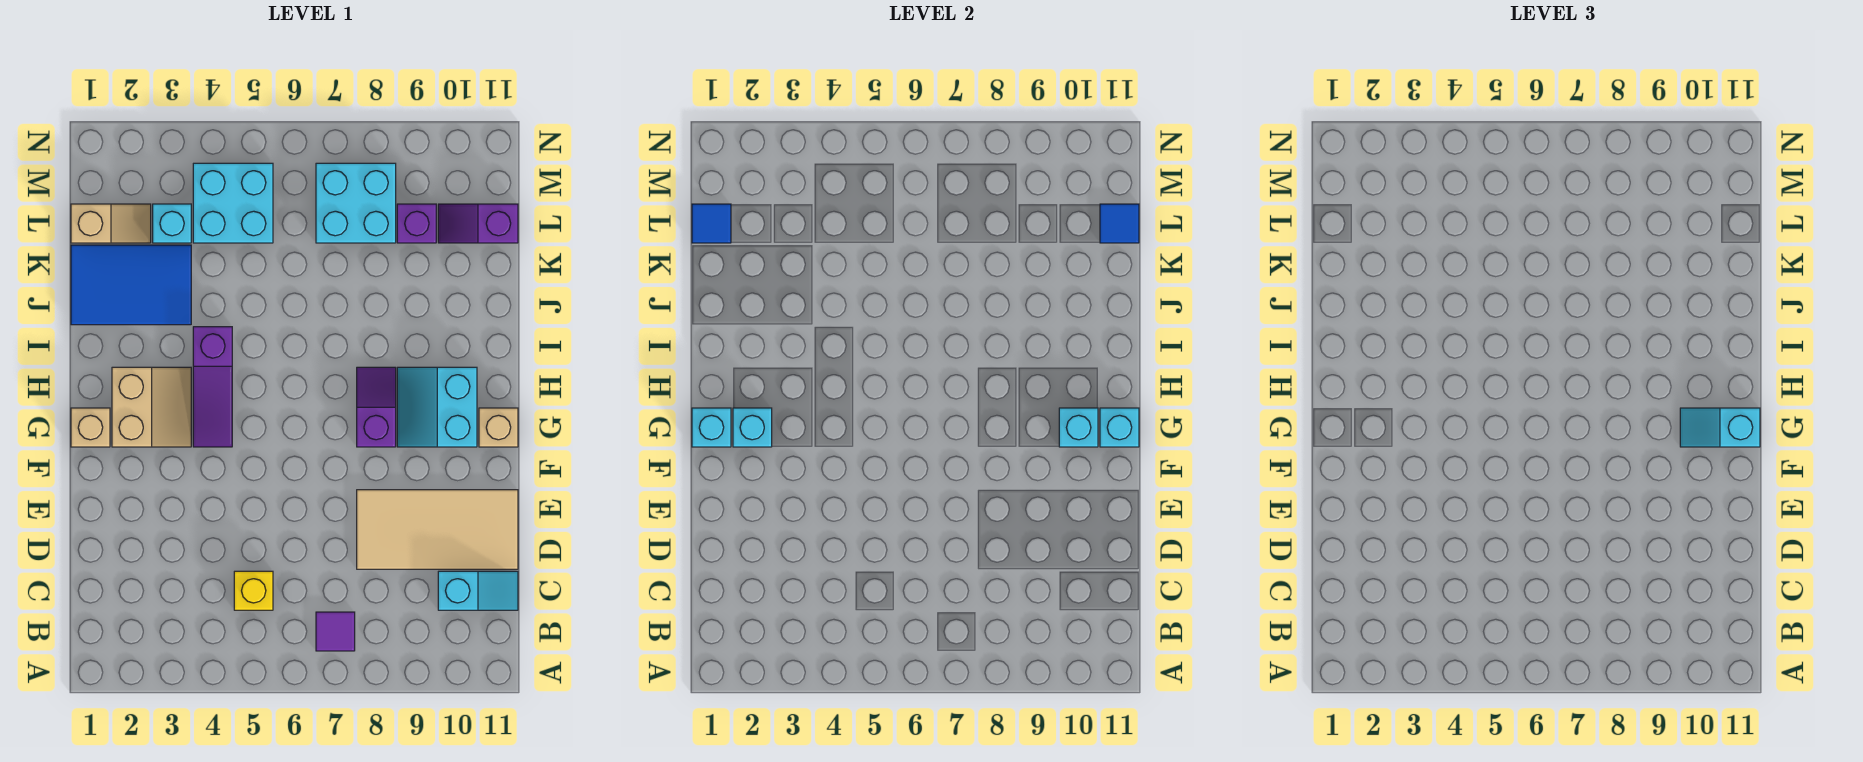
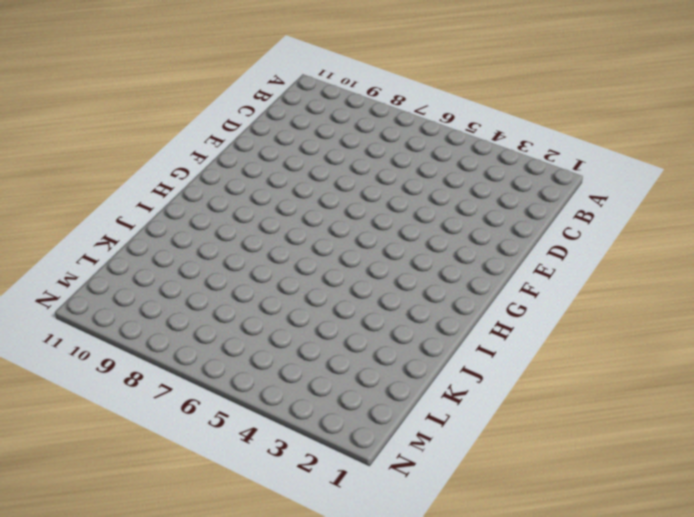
none -> purple tile B7 level 1
none -> yellow brick C5 level 1
none -> cyan slope C10:C11 level 1 top 10

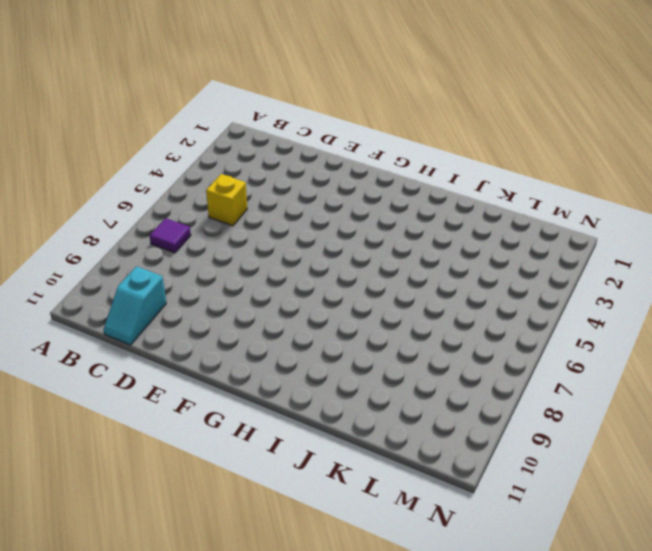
none -> tan tile D8:E11 level 1
none -> tan brick G1 level 1
none -> tan slope G2:H3 level 1 top 2

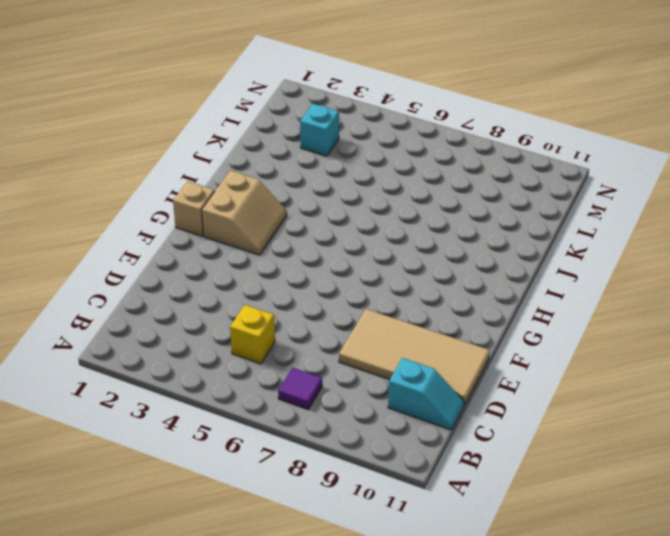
none -> purple slope G4:I4 level 1 top I
none -> purple slope G8:H8 level 1 top G
none -> cyan slope G9:H10 level 1 top 10

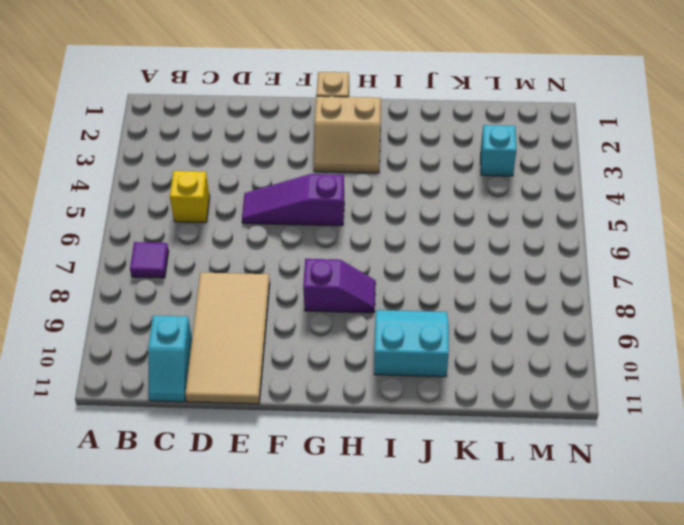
purple slope E5:G5 level 1 top G -> purple slope G4:I4 level 1 top I
cyan slope I9:J10 level 1 top 10 -> cyan slope G9:H10 level 1 top 10
none -> tan brick G11 level 1
none -> blue tile J1:K3 level 1
none -> tan slope L1:L2 level 1 top 1

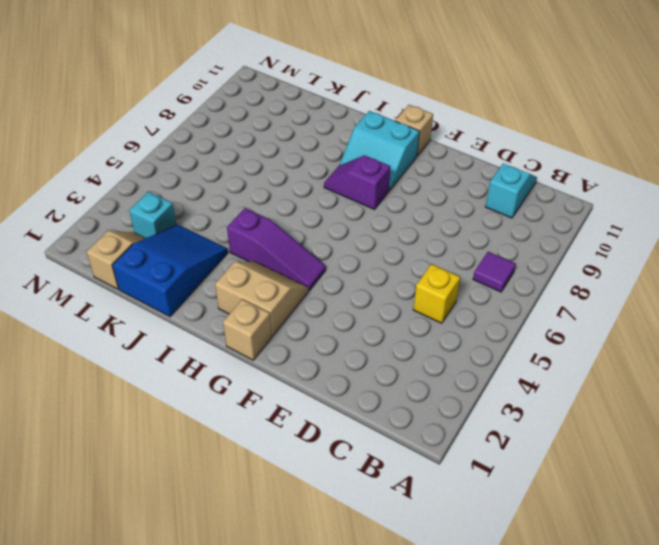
blue slope J1:K3 level 1 top 1 -> blue tile J1:K3 level 1
none -> tan tile D8:E11 level 1
none -> cyan brick L4:M5 level 1
none -> cyan brick L7:M8 level 1

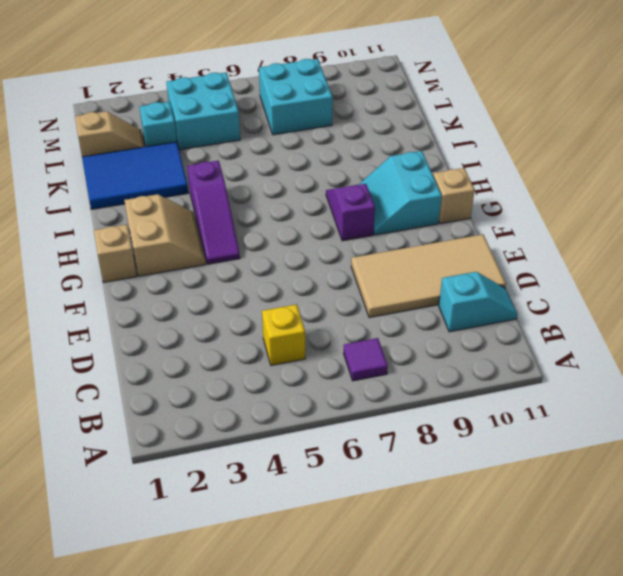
none -> purple brick L9 level 1
none -> purple slope L10:L11 level 1 top 11
none -> cyan brick G1 level 2

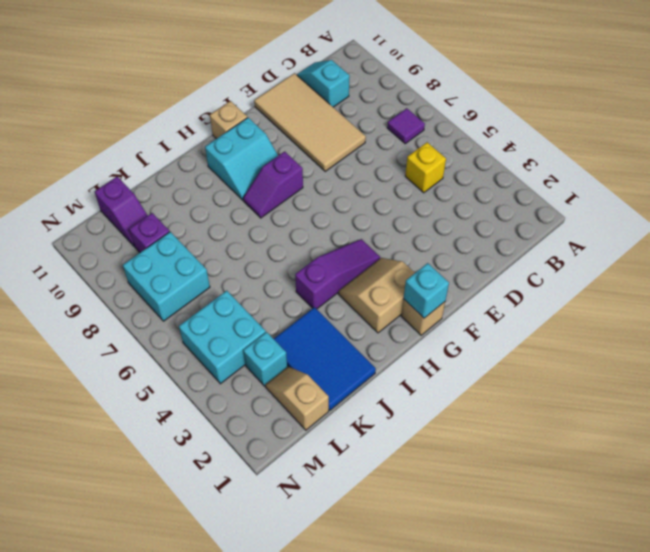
none -> cyan brick G2 level 2
none -> cyan brick G10 level 2
none -> cyan brick G11 level 2

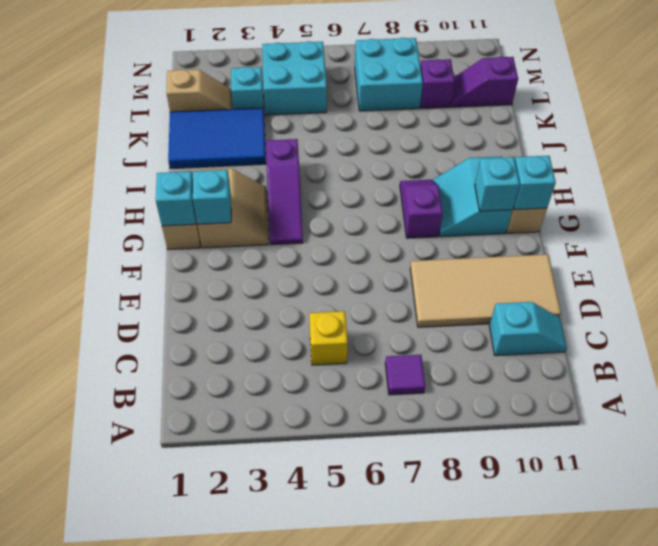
none -> blue tile L1 level 2
none -> blue tile L11 level 2
none -> cyan slope G10:G11 level 3 top 11

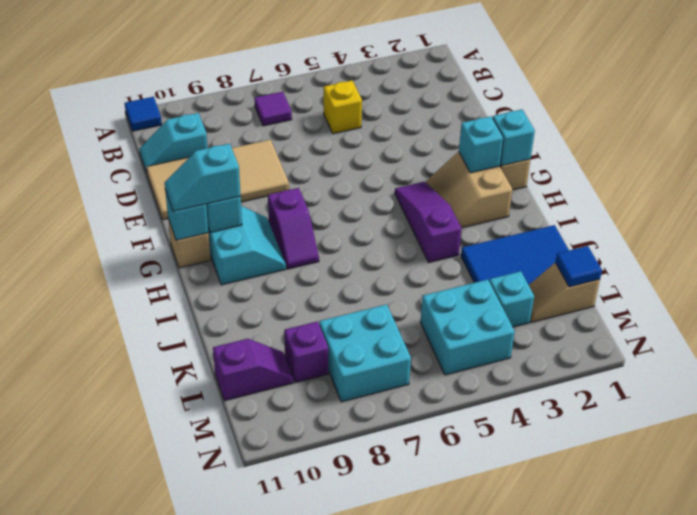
blue tile A11 level 1 -> blue tile L11 level 2
cyan slope G10:G11 level 3 top 10 -> cyan slope G10:G11 level 3 top 11

